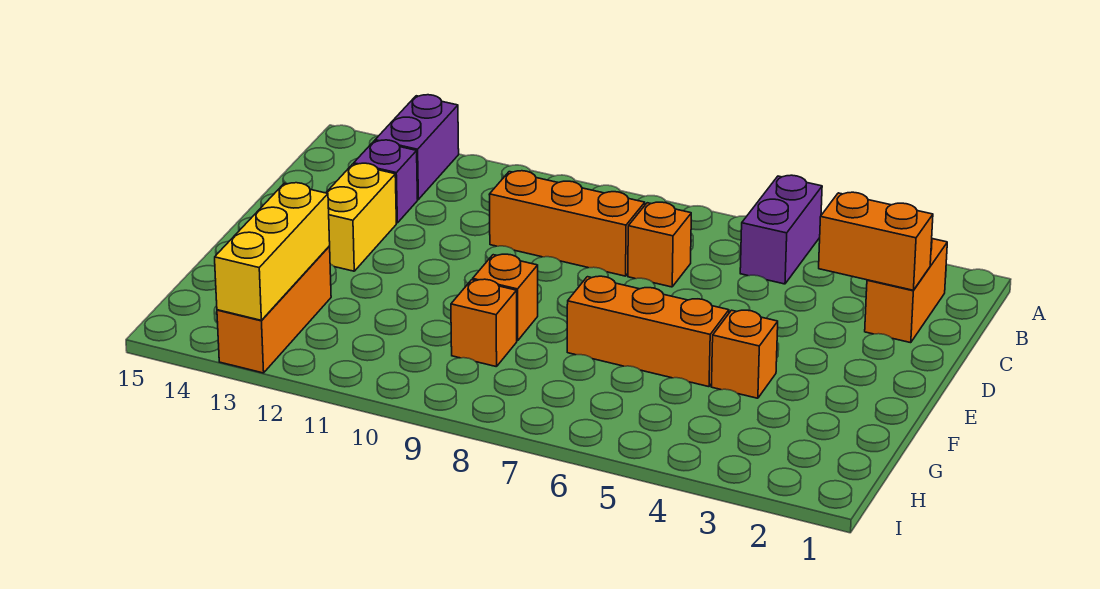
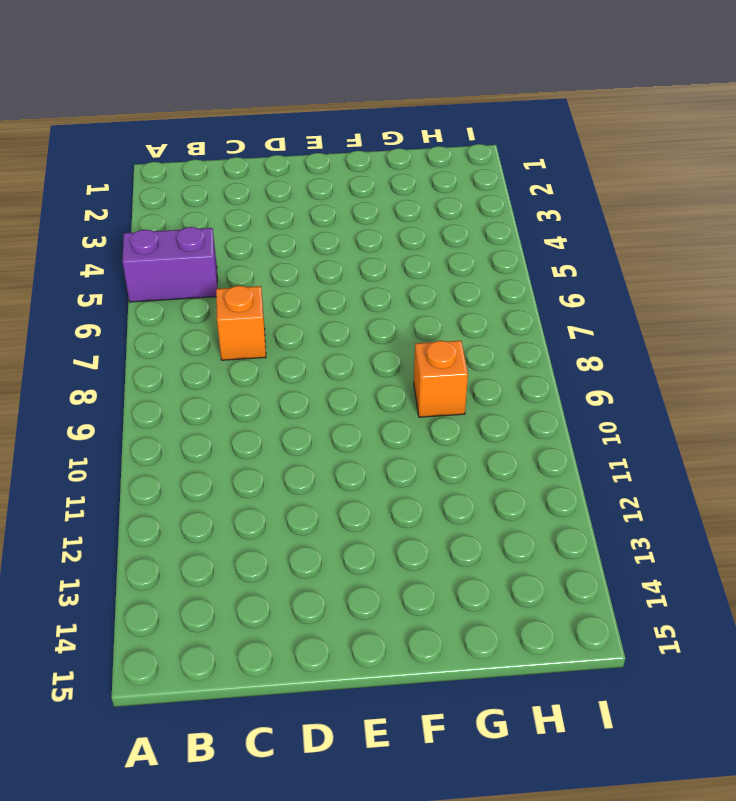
none -> purple brick A13:B13 level 1
none -> orange brick B2:C2 level 1
none -> orange brick C8:C10 level 1

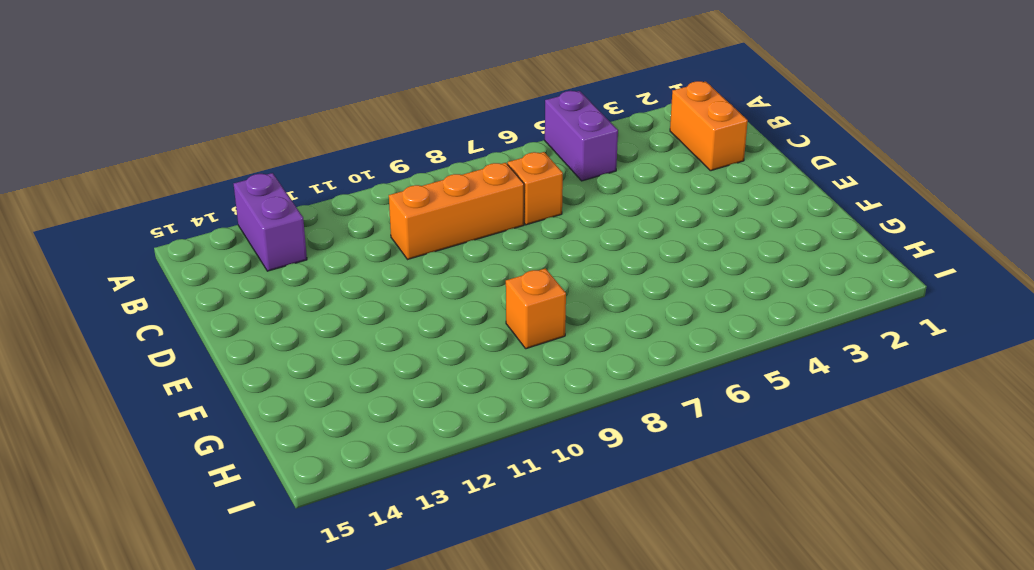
none -> purple brick C13 level 1
none -> yellow brick D13:E13 level 1
none -> orange brick F4 level 1

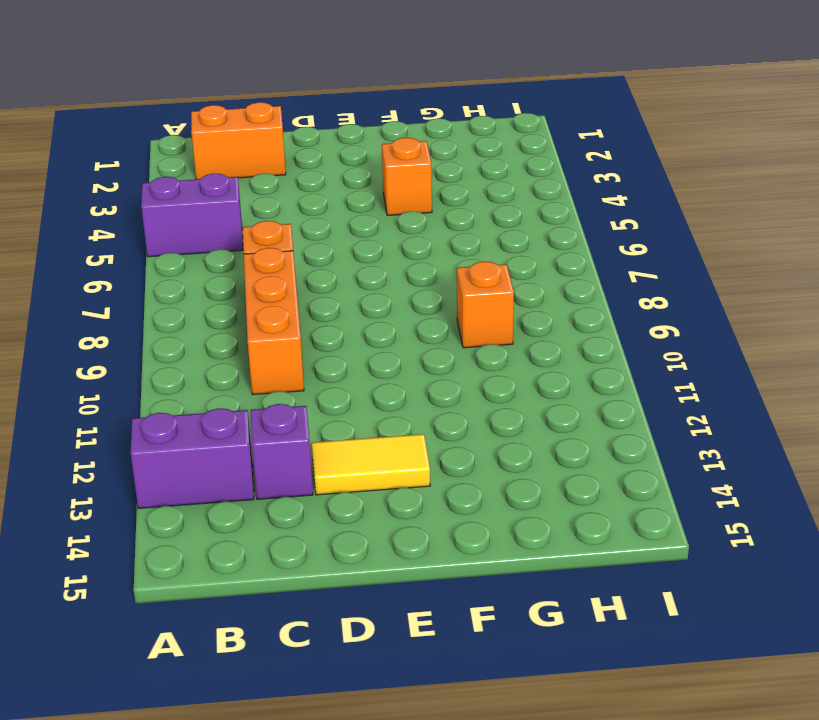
yellow tile D13:E13 level 1 -> yellow brick D13:E13 level 1
none -> orange brick F5:F7 level 1
none -> orange brick F9 level 1
none -> orange brick G13:I13 level 1

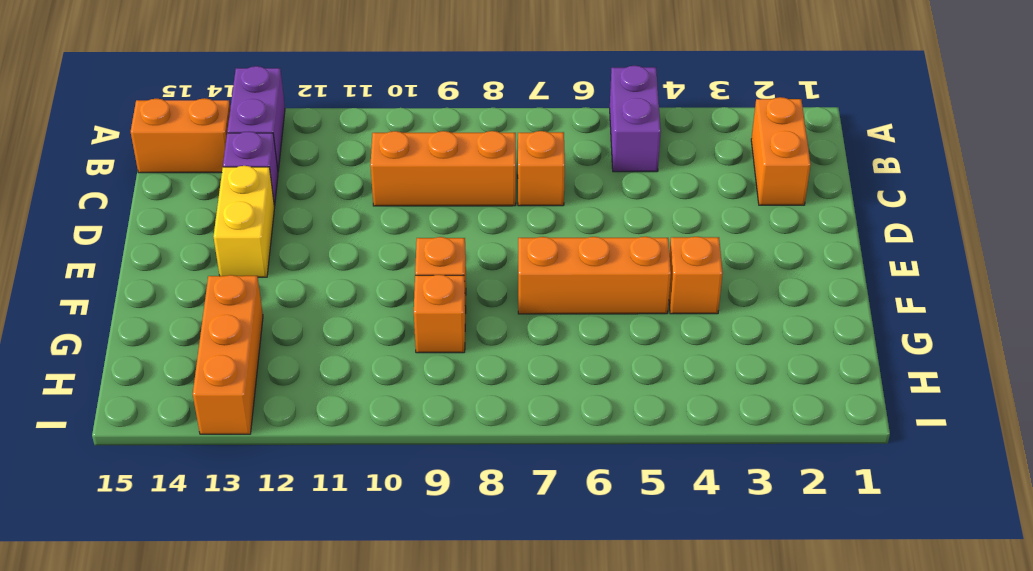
orange brick B14:B15 level 1 -> orange brick C2:C3 level 2
none -> yellow brick G13:I13 level 2

